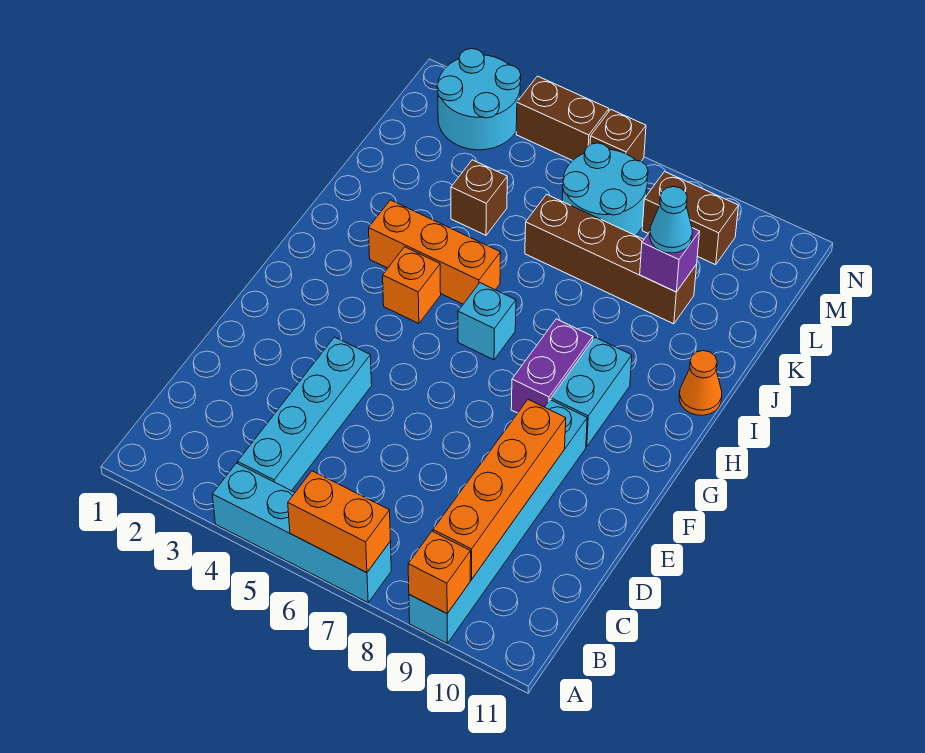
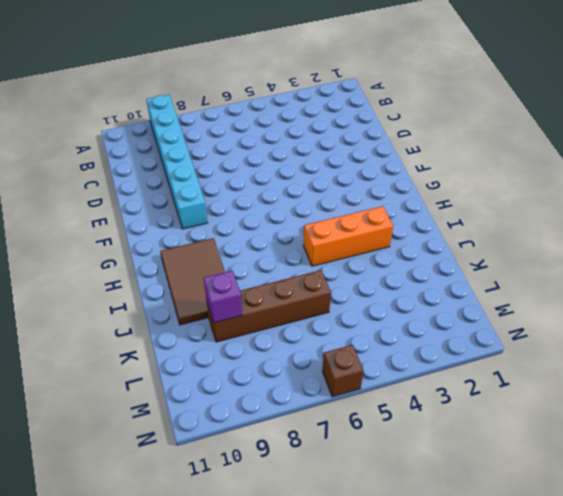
brown tile H9:J10 level 1 -> cyan brick G9:H9 level 1
none -> cyan brick A4:A7 level 1
none -> cyan brick B4:E4 level 1
none -> purple brick G8:H8 level 1

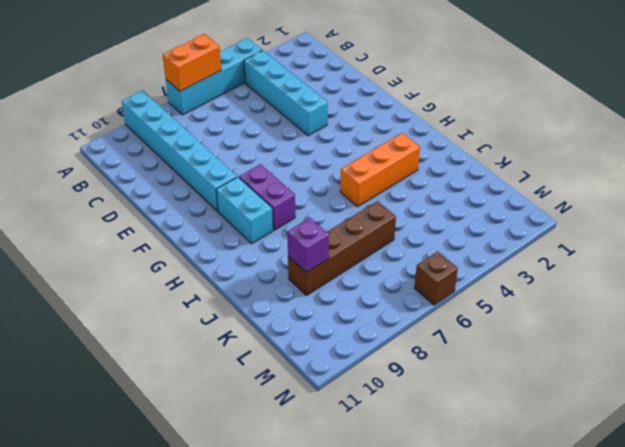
none -> orange brick H4 level 1
none -> cyan brick H6 level 1
none -> orange cone I11 level 1

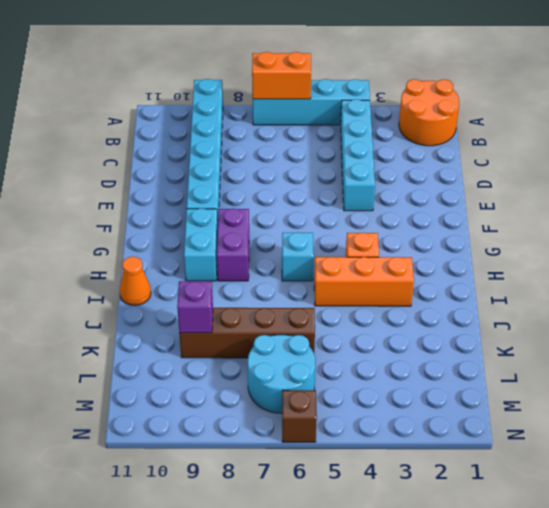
orange round brick A1:B2 level 1 -> none
none -> brown brick K4 level 1
none -> cyan round brick M2:N3 level 1
none -> brown brick M8:M9 level 1

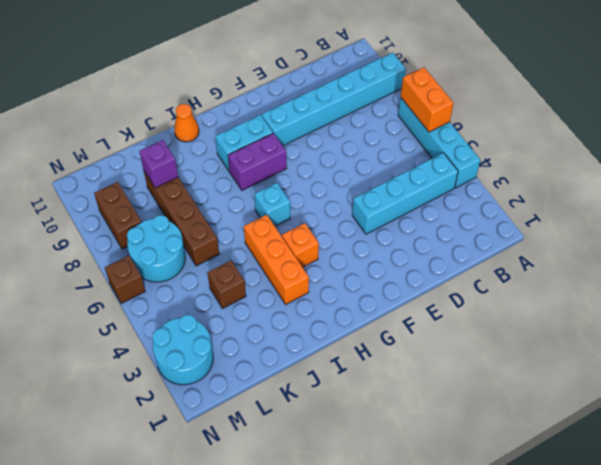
none -> brown brick N4:N5 level 1
none -> orange brick A9 level 2
none -> orange brick B9:E9 level 2

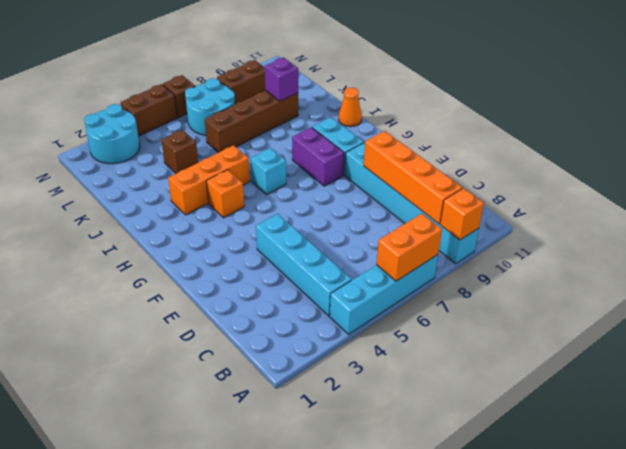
none -> cyan cone K9 level 3

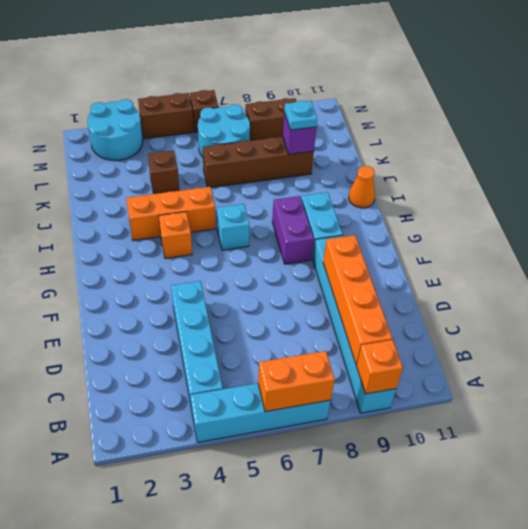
cyan plate K9 level 3 -> cyan cone K9 level 3

